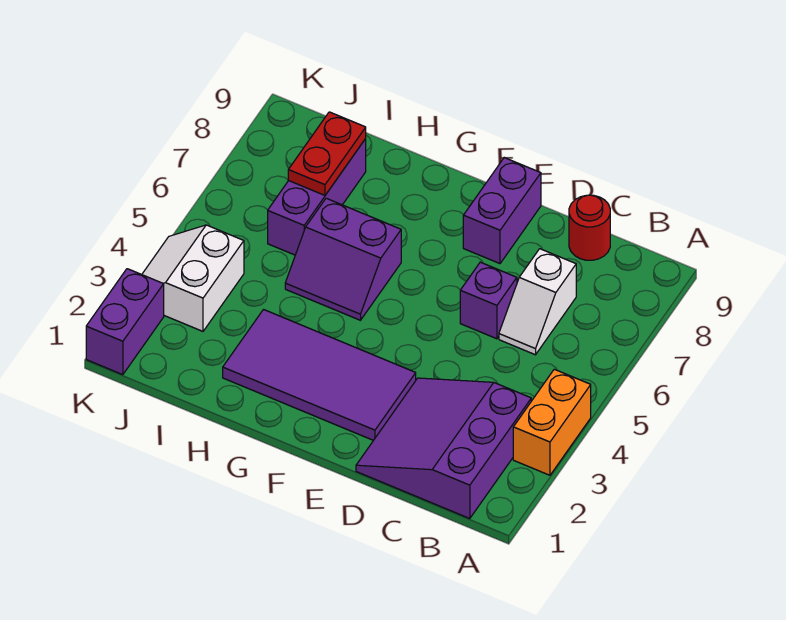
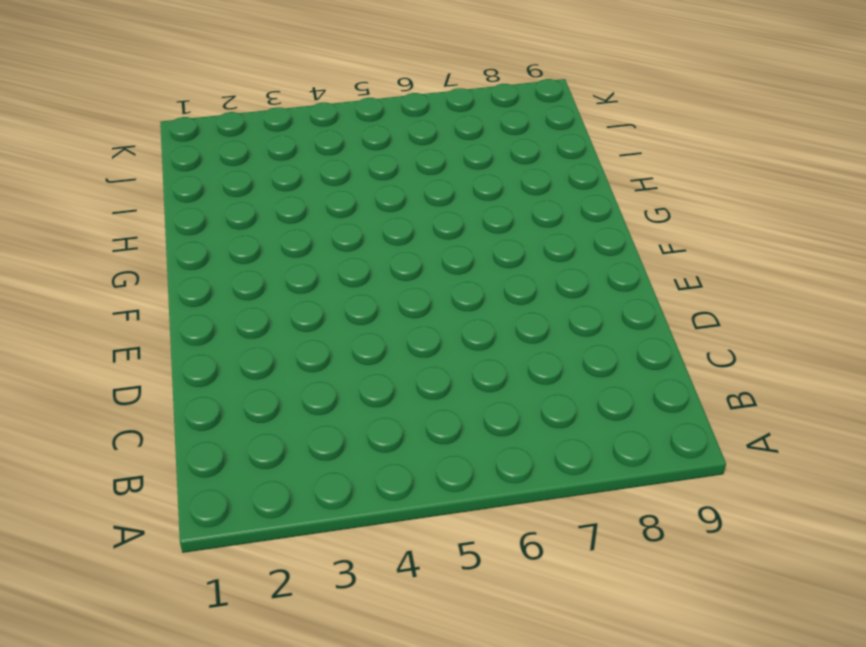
none -> orange brick A3:A4 level 1
none -> purple slope B1:D3 level 1 top B
none -> white slope C6:C7 level 1 top 7

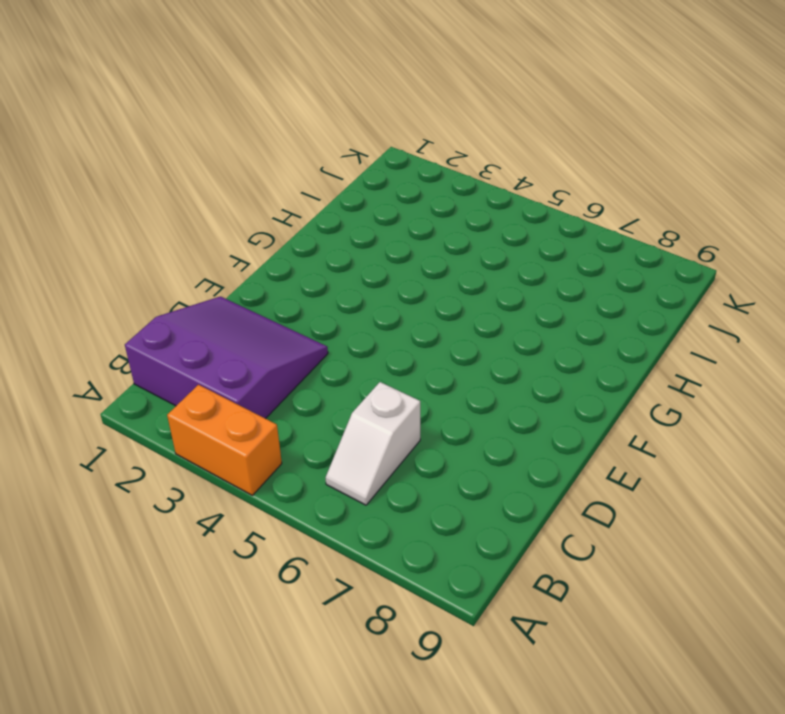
white slope B6:C6 level 1 top C -> white slope C6:C7 level 1 top 7
none -> red round brick C9 level 1
none -> purple brick D6 level 1
none -> purple tile E2:H3 level 1

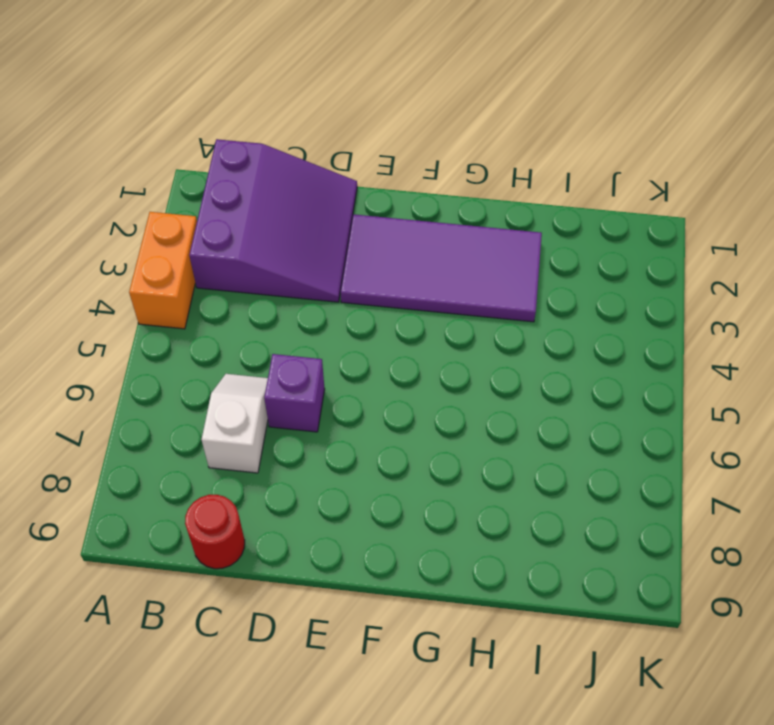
none -> purple brick E8:E9 level 1
none -> purple slope G5:H6 level 1 top 6
none -> purple brick I6:I8 level 1

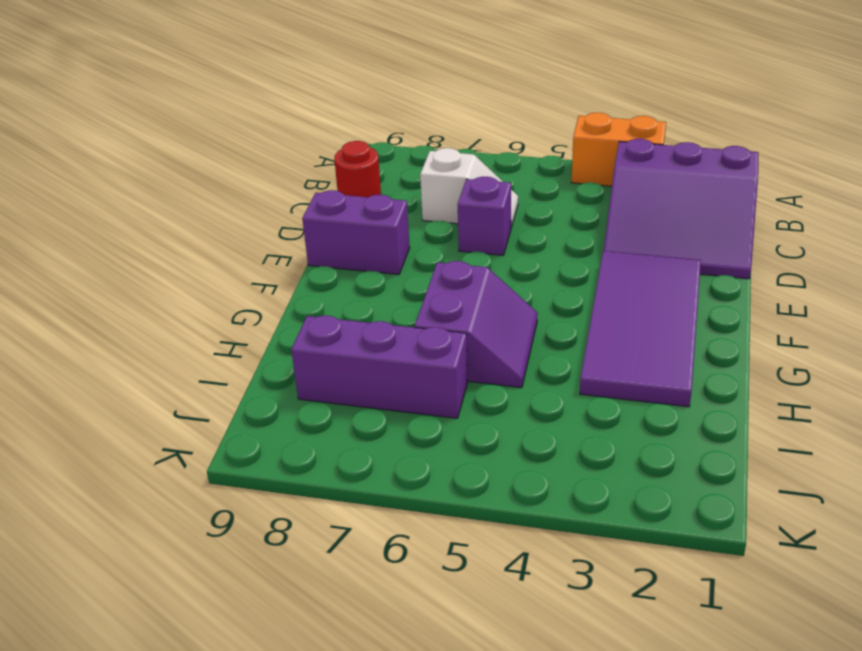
none -> white slope J3:K4 level 1 top J
none -> purple brick K1:K2 level 1
none -> red plate I7:I8 level 2

